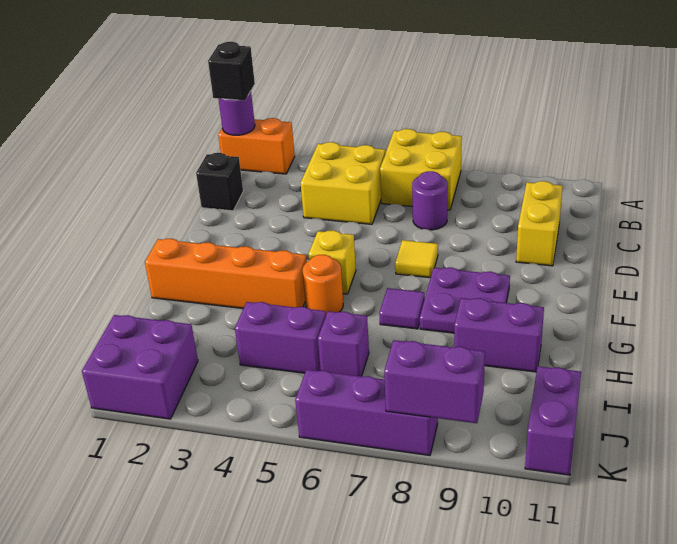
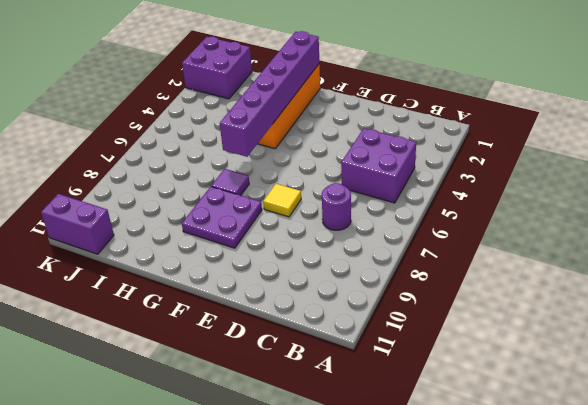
purple brick B4:C5 level 1 -> yellow brick B4:C5 level 1
purple brick G1:G6 level 2 -> none
none -> orange brick A1:A2 level 1
none -> yellow brick A6:B7 level 1
none -> black brick C1 level 1

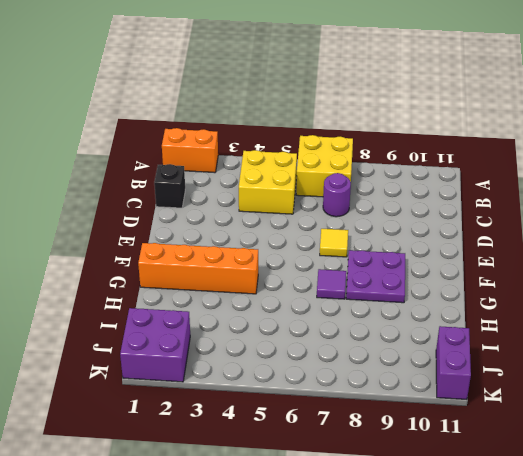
none -> yellow brick C10:D10 level 1
none -> yellow brick F5 level 1
none -> orange round brick G5 level 1

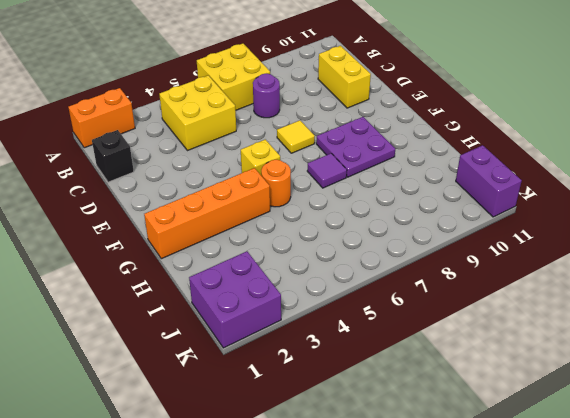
none -> purple brick H9:H10 level 1
none -> purple brick I4:I5 level 1
none -> purple brick I6 level 1

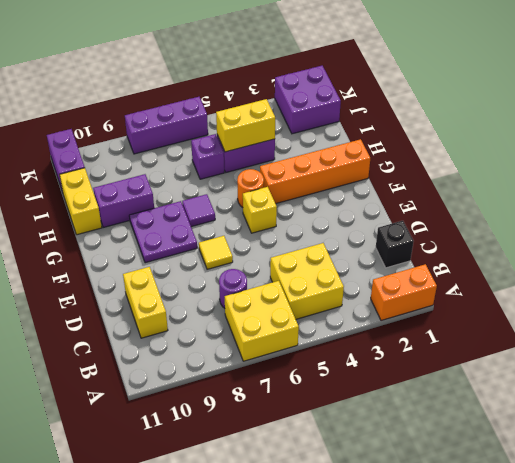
yellow brick H11:I11 level 1 -> none
yellow brick I4:I5 level 2 -> none
none -> purple round brick A1 level 2
none -> purple brick K8:K9 level 2
none -> black brick A1 level 3

